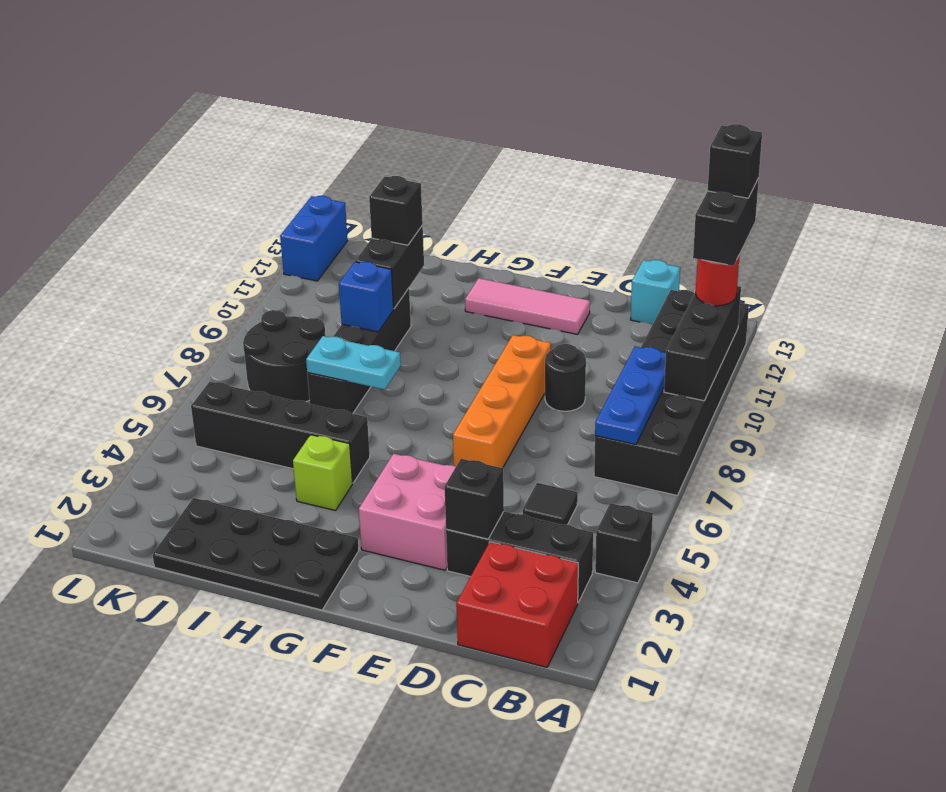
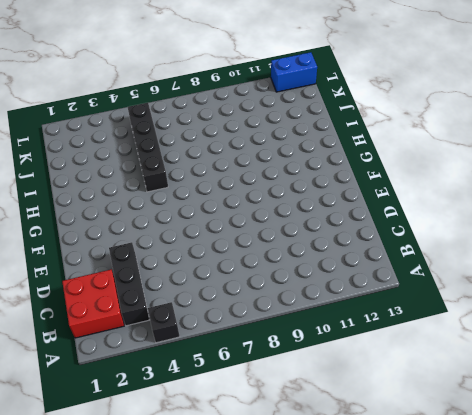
none -> black brick A7:B12 level 1
none -> black tile C5 level 1
none -> cyan brick C13 level 1

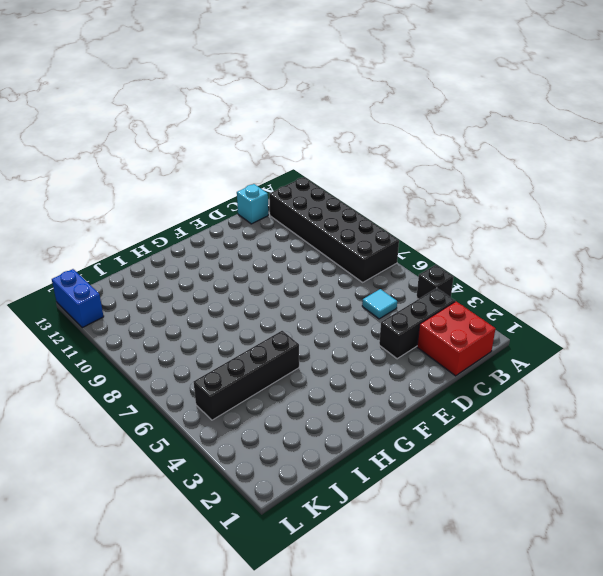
cyan tile C5 level 1 -> black tile C5 level 1
none -> black round brick D9 level 1
none -> pink brick E3:F4 level 1
none -> orange brick E6:E9 level 1

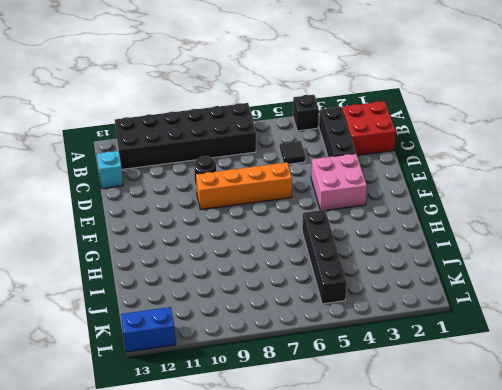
none -> pink tile E12:G12 level 1
none -> black plate G1:J2 level 1
none -> lime brick H4 level 1

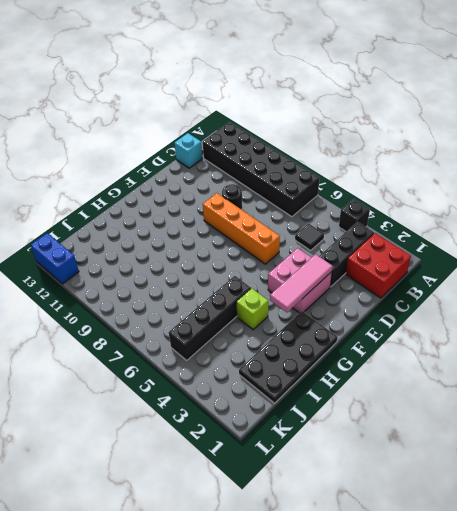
pink tile E3:G3 level 2 -> pink tile E12:G12 level 1
none -> black brick I7:I10 level 1
none -> black round brick J7:K8 level 1
none -> black brick A9:A11 level 2

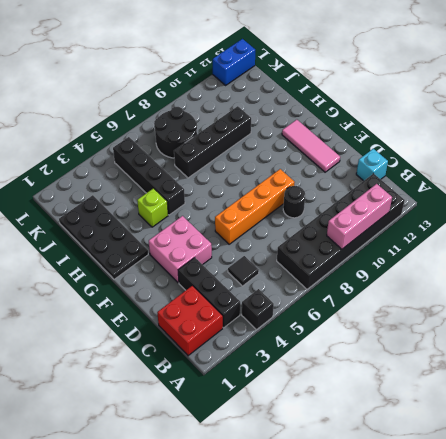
pink brick A9:A11 level 2 -> black brick A9:A11 level 2
none -> blue plate B7:B9 level 2
none -> black brick D3 level 2
none -> cyan plate H7:I7 level 2

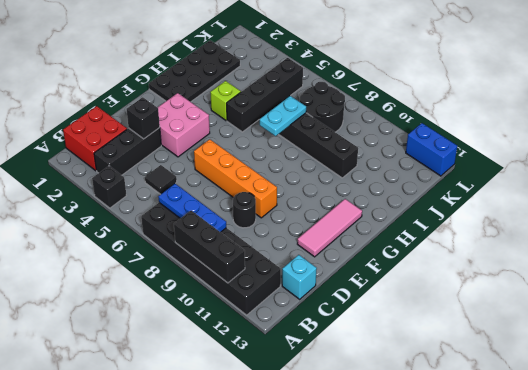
none -> blue brick I9 level 2
none -> black brick I10:I11 level 2
none -> red round brick A11 level 3

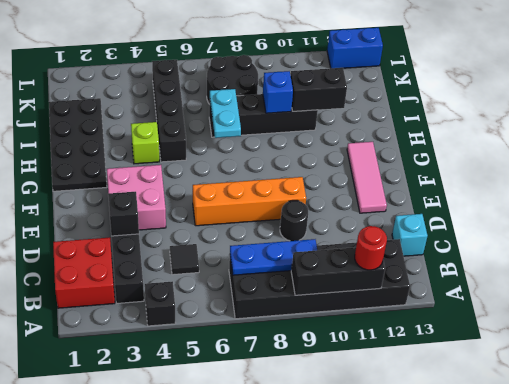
none -> black brick I11 level 3
none -> black brick A11:A12 level 4
none -> black brick A12 level 5

